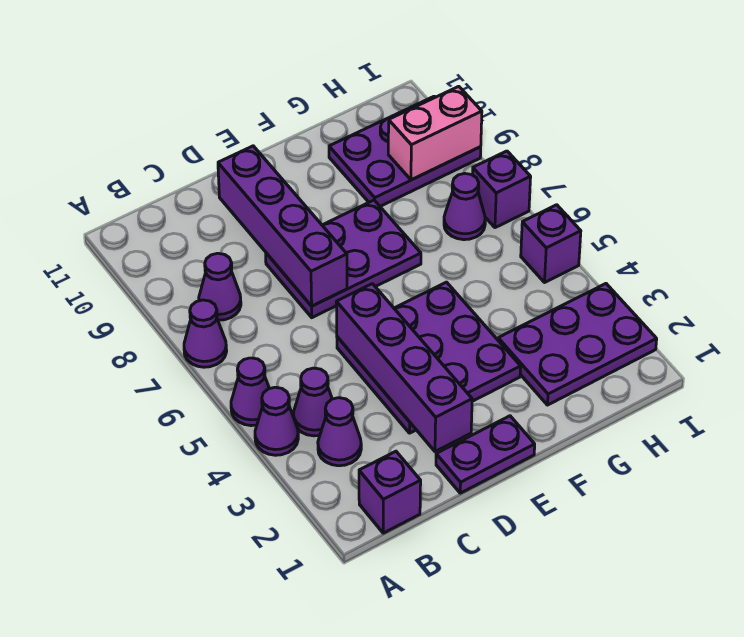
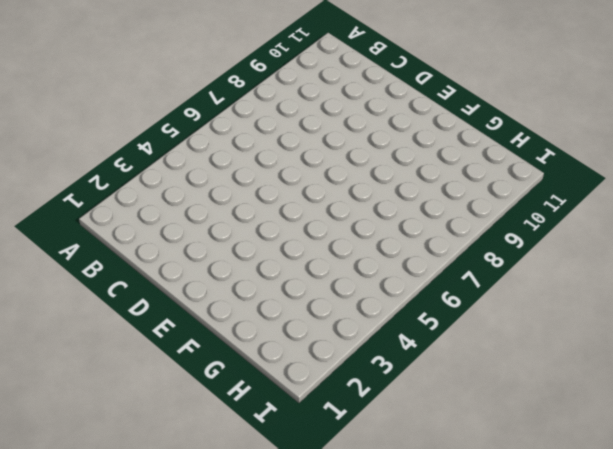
none -> purple cone A4 level 1
none -> purple cone A5 level 1
none -> purple cone A7 level 1

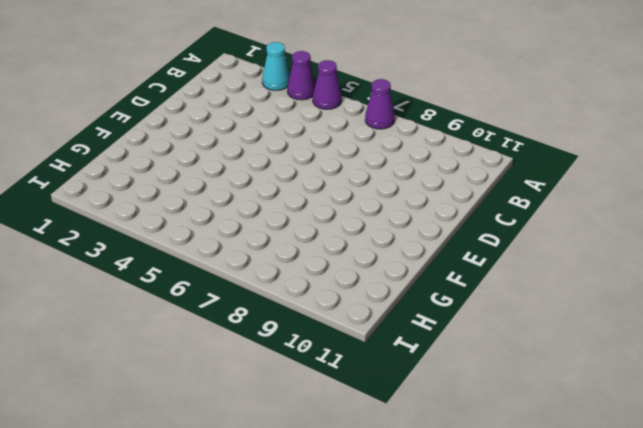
cyan cone A3 level 1 -> none
none -> purple brick B1 level 1
none -> purple cone B3 level 1
none -> purple cone B4 level 1

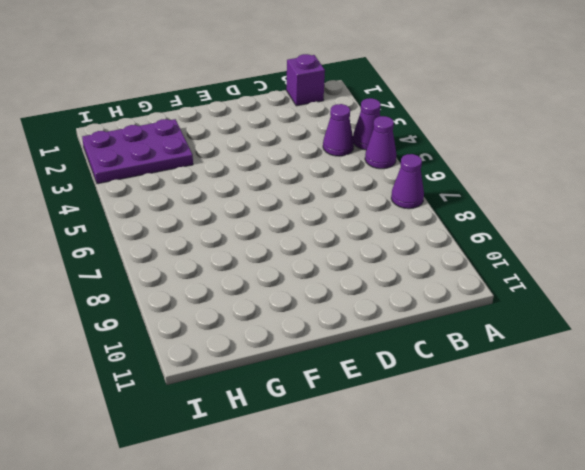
none -> purple cone B3 level 1
none -> purple cone B8 level 1
none -> purple plate D1:E1 level 1

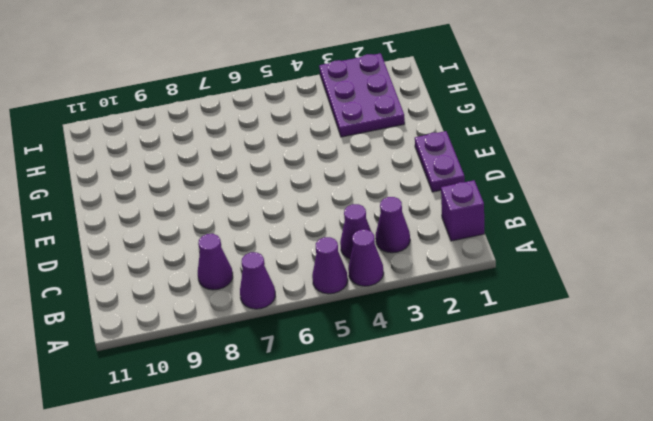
none -> purple plate D3:F5 level 1
none -> purple plate D7:F8 level 1
none -> purple plate G9:I10 level 1

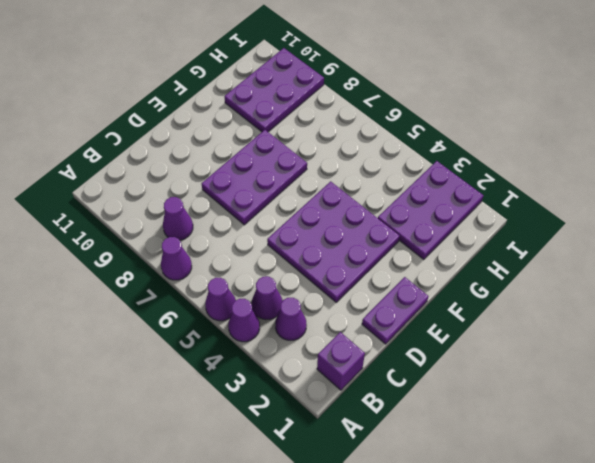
none -> purple cone H7 level 1
none -> purple brick I5 level 1
none -> purple brick I7 level 1

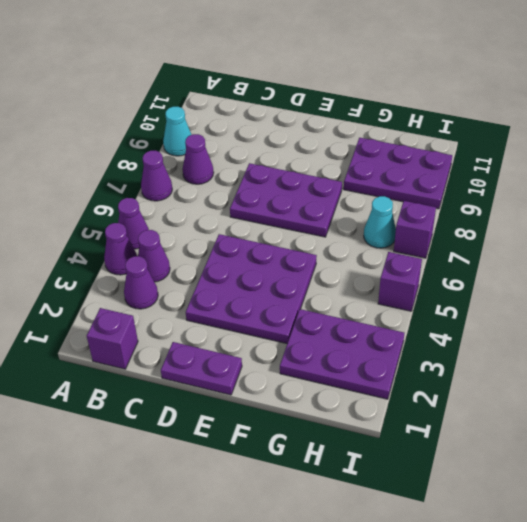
cyan cone A9 level 1 -> none
cyan cone H7 level 1 -> purple cone H7 level 1
none -> purple brick D2:D5 level 2
none -> purple brick D7:D10 level 2
none -> pink brick H9:I9 level 2

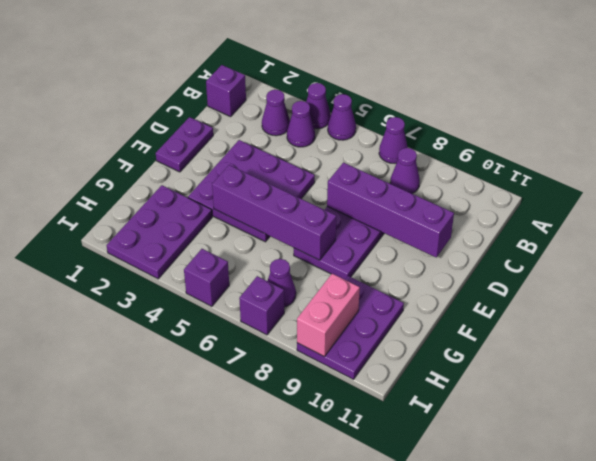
purple brick F4:F7 level 2 -> purple brick D2:D5 level 2

